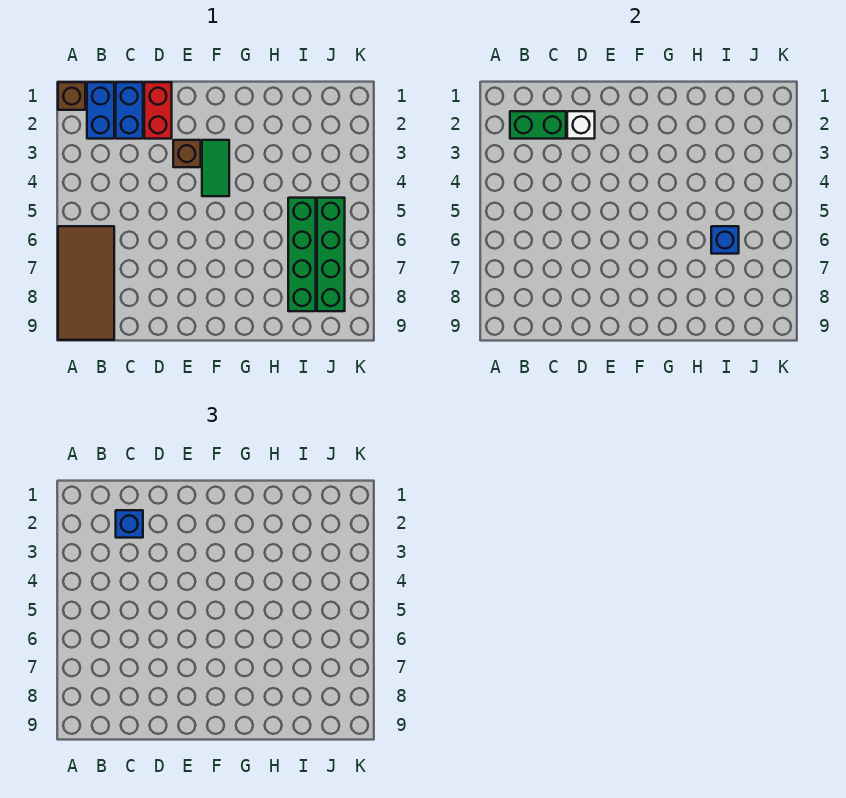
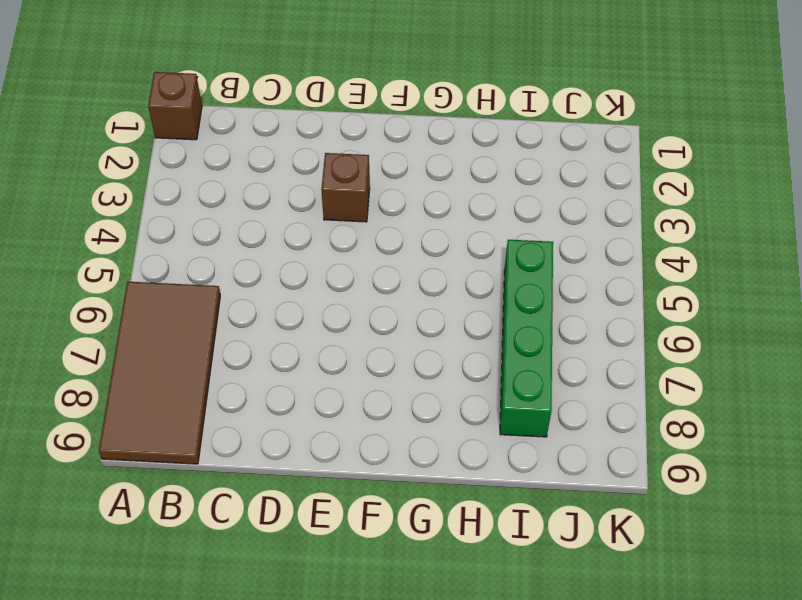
none -> blue brick B1:B2 level 1
none -> blue brick C1:C2 level 1
none -> red brick D1:D2 level 1

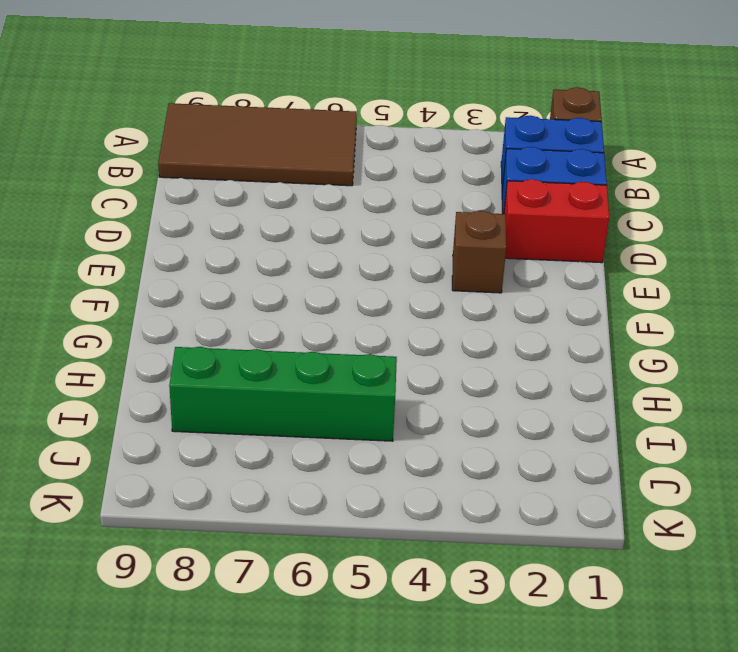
none -> green tile F3:F4 level 1
none -> green brick J5:J8 level 1
none -> green brick B2:C2 level 2

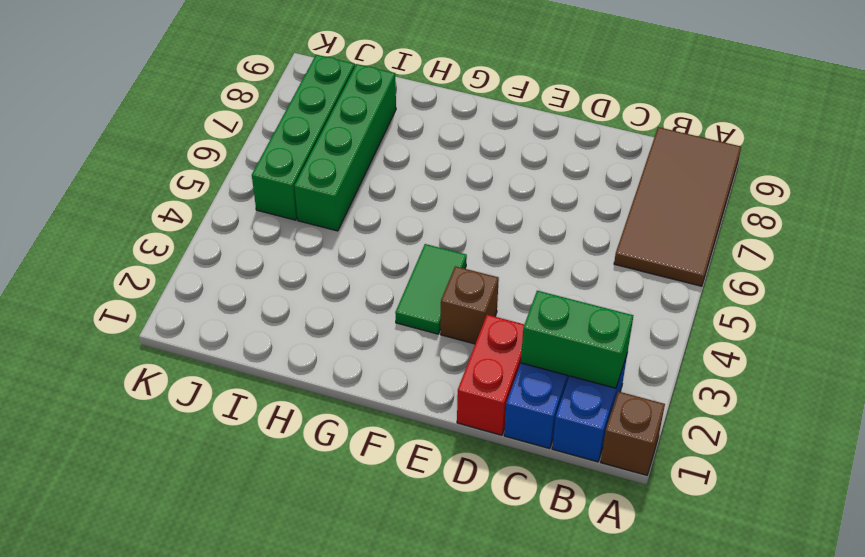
none -> white brick D2 level 2
none -> blue brick I6 level 2
none -> blue brick C2 level 3

